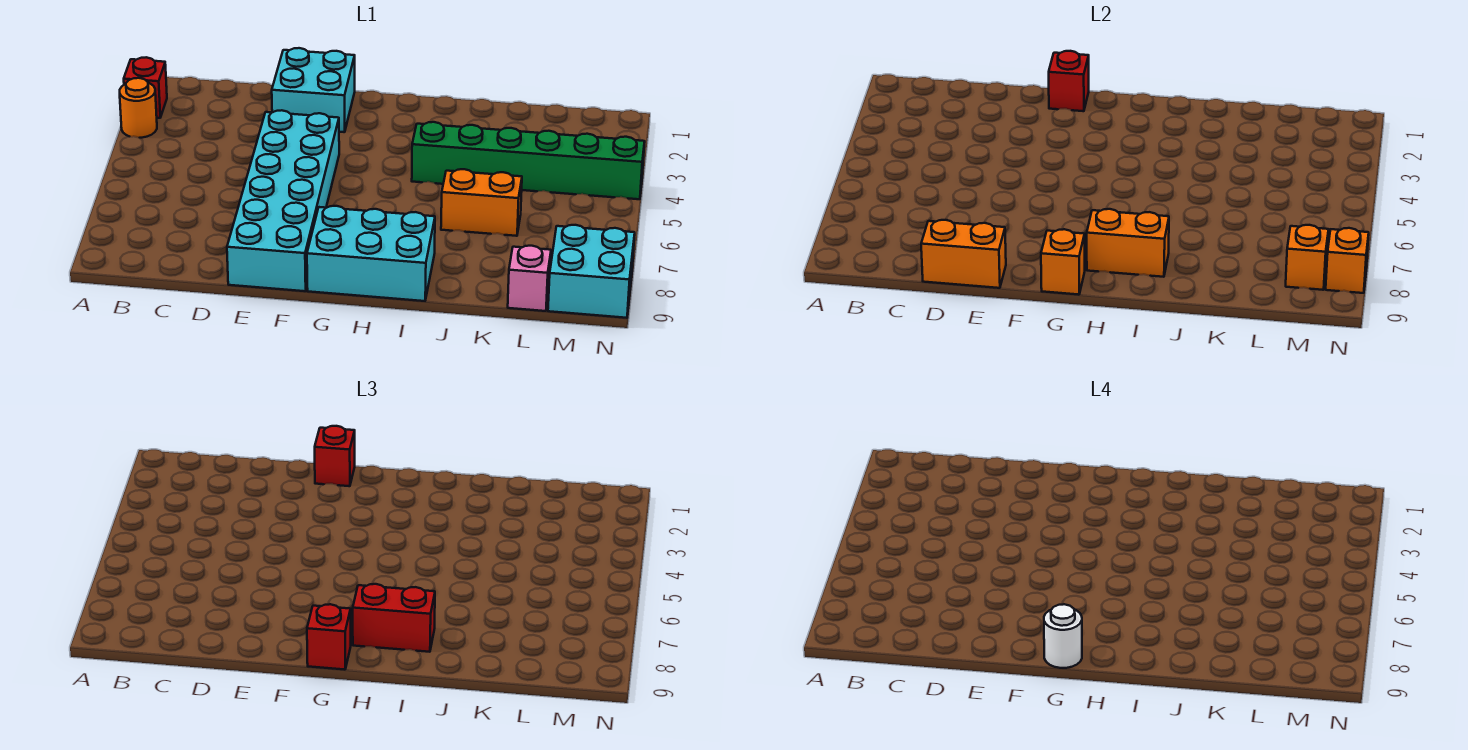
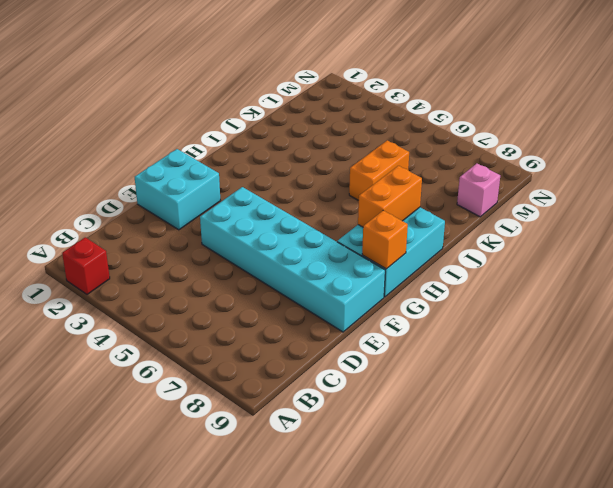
none -> orange round brick A3 level 1
none -> green brick I4:N4 level 1
none -> cyan brick M8:N9 level 1

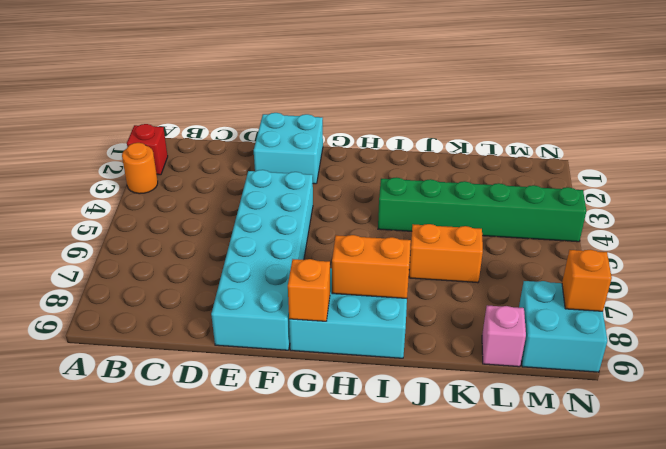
none -> orange brick D9:E9 level 2
none -> red brick F1 level 2
none -> orange brick M8 level 2

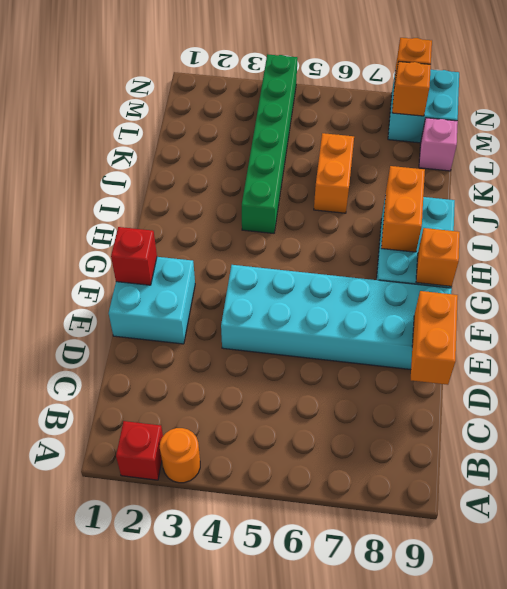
none -> red brick F1 level 3
none -> red brick G9 level 3
none -> red brick H8:I8 level 3

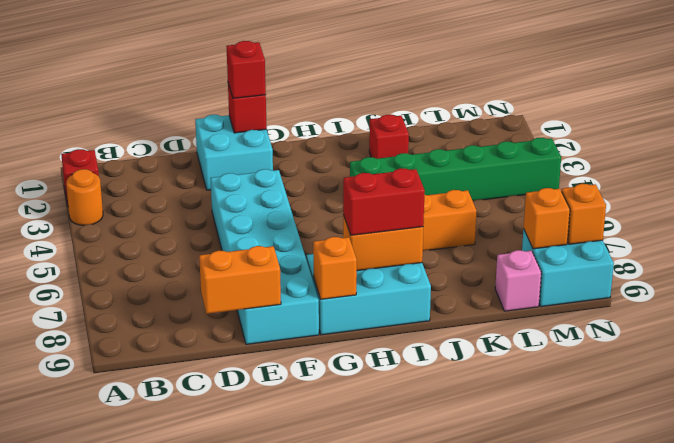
red brick J2 level 1 -> red brick G9 level 3
none -> white round brick G9 level 4

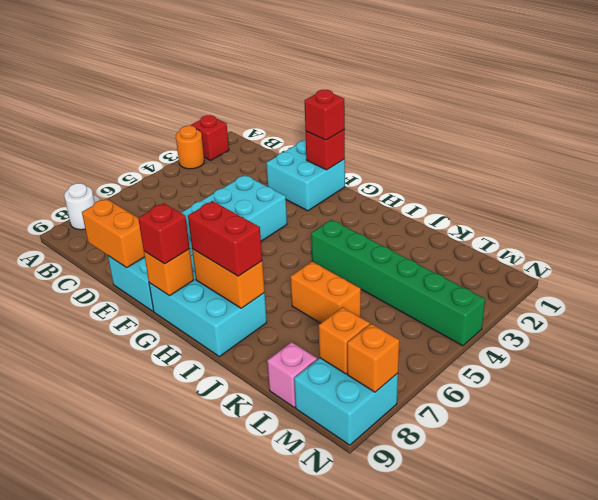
white round brick A8 level 1 -> white round brick G9 level 4

